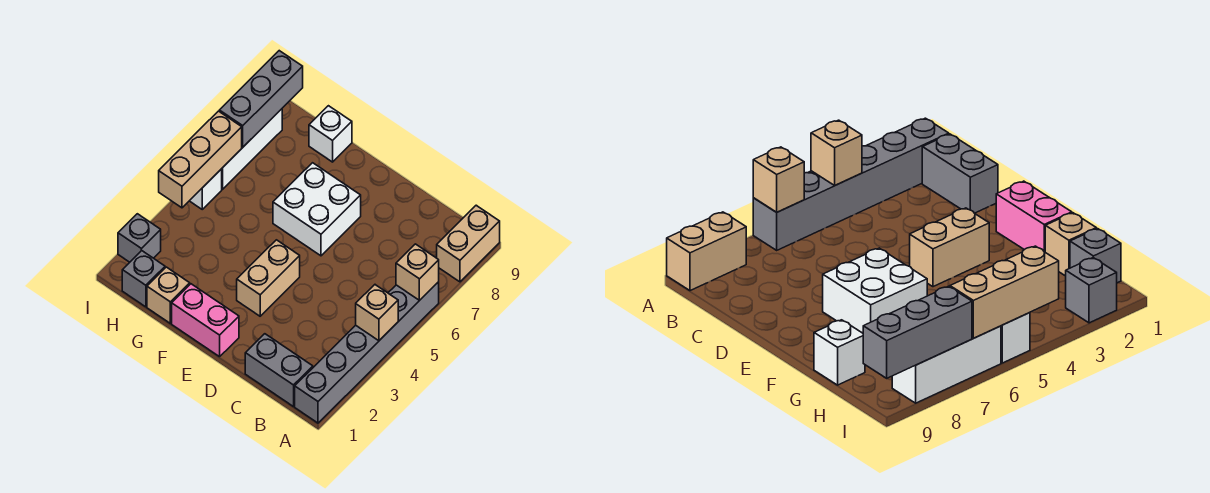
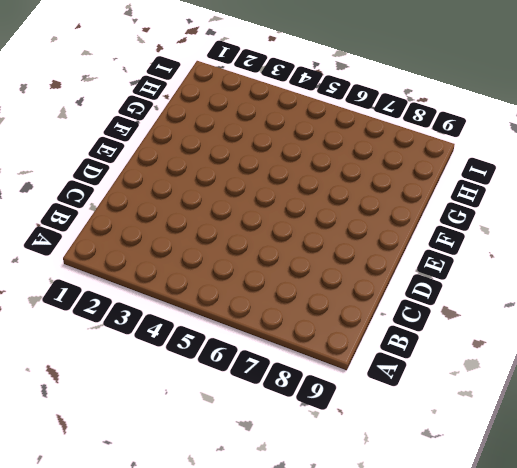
none -> grey brick A1:A6 level 1
none -> tan brick A8:A9 level 1
none -> grey brick B1:C1 level 1

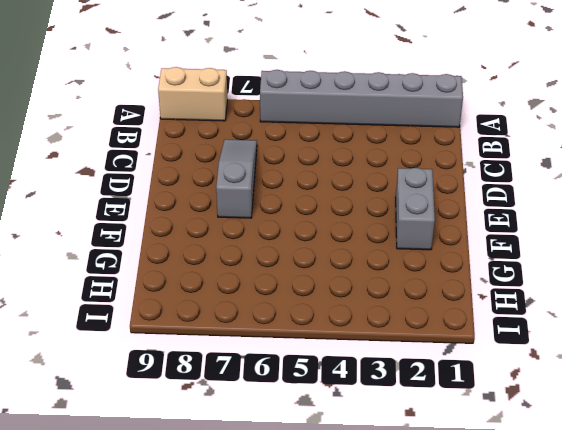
grey slope C7:E7 level 1 top E -> white brick E6:F7 level 1
grey brick E2:F2 level 1 -> grey brick B1:C1 level 1
none -> pink brick E1:F1 level 1
none -> tan brick E3:E4 level 1
none -> tan brick G1 level 1

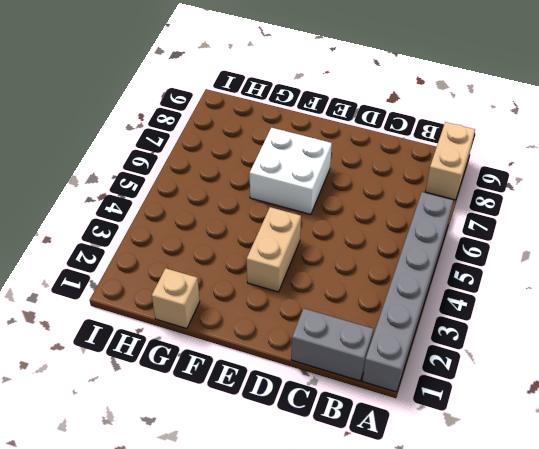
none -> pink brick E1:F1 level 1
none -> white brick G9 level 1
none -> grey brick H1 level 1

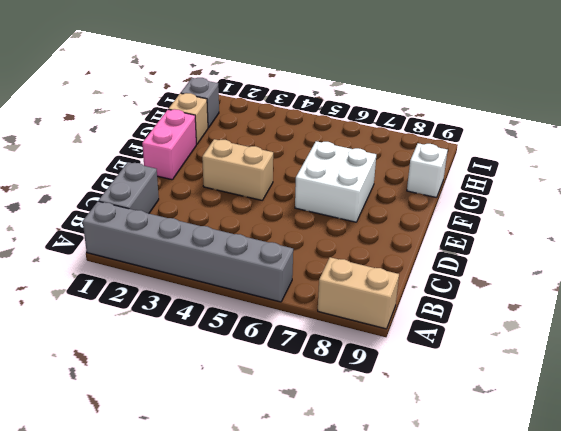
none -> grey brick I2 level 1
none -> white brick I5 level 1
none -> white brick I6:I8 level 1

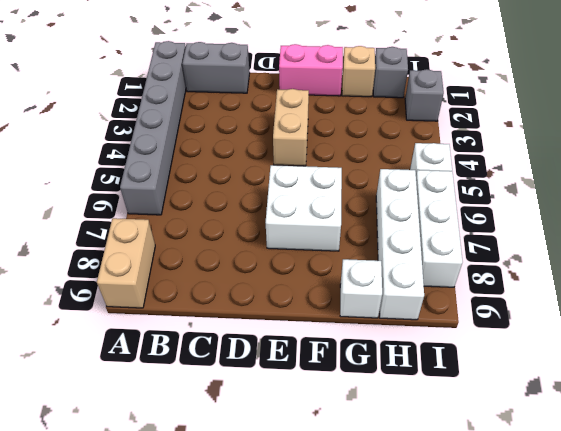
white brick H6:H9 level 1 -> none
none -> tan brick A4 level 2
none -> tan brick A6 level 2
none -> tan brick I4:I6 level 2

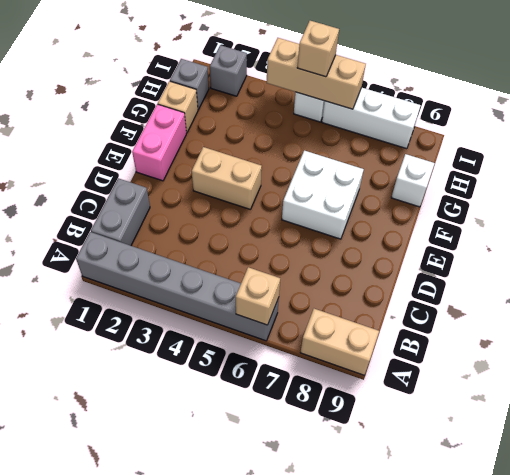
tan brick I5 level 3 -> tan brick A4 level 2
none -> grey brick I7:I9 level 2

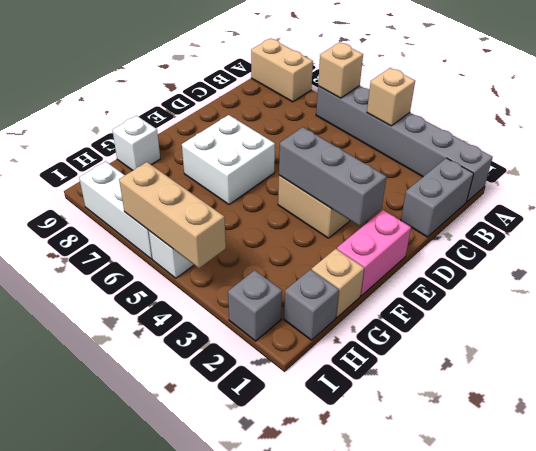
grey brick E2:E4 level 2 -> grey brick I7:I9 level 2

